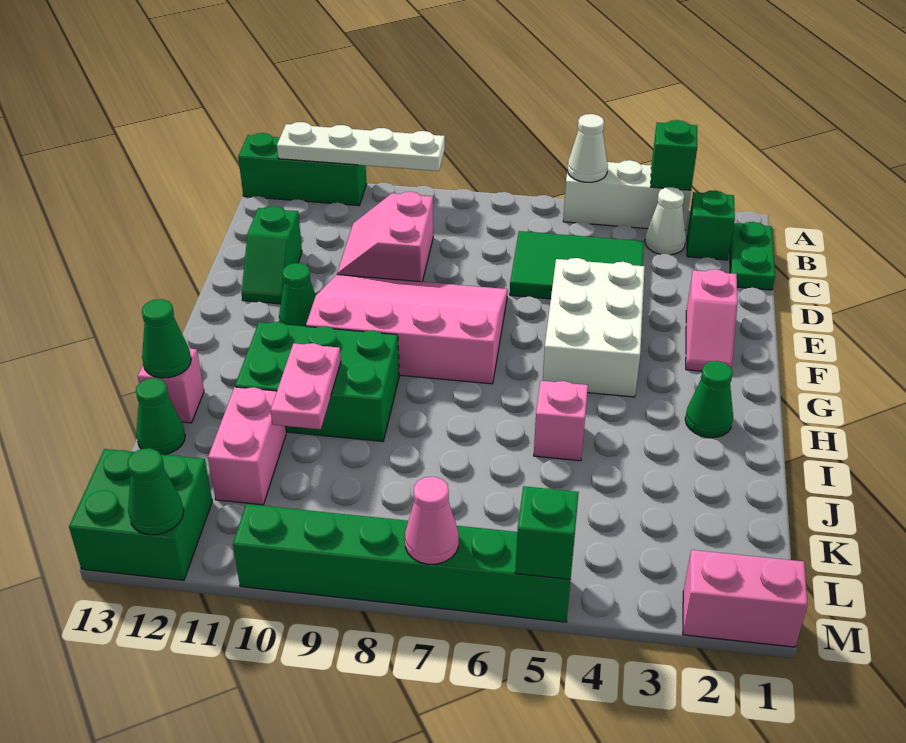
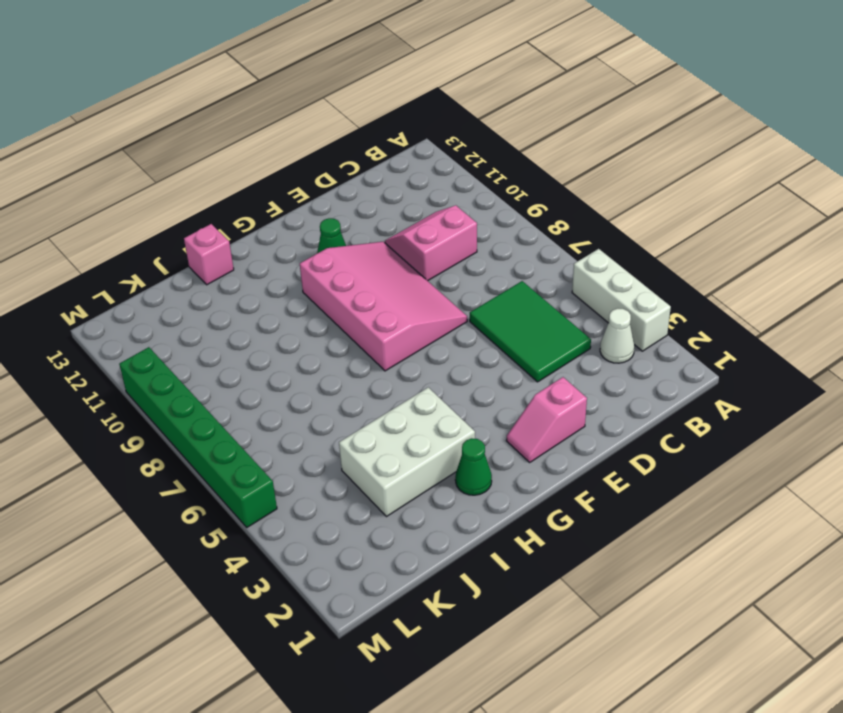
white brick H3:J4 level 1 -> white brick E4:G5 level 1
none -> green brick A11:A13 level 1
none -> green plate B1:C1 level 1
none -> green brick B2 level 1

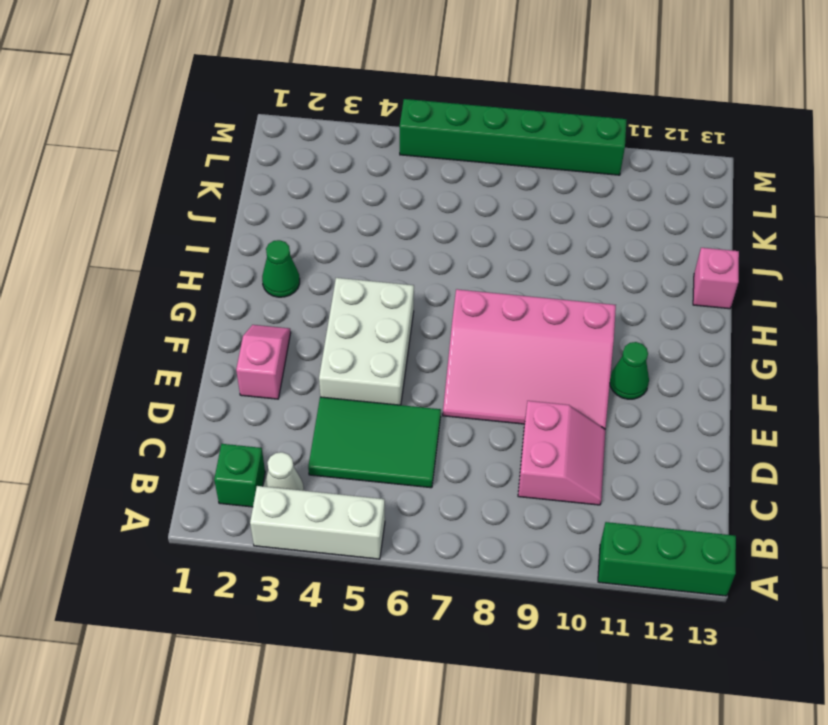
none -> green plate B1:C1 level 1
none -> green slope D12:E12 level 1 top D
none -> green brick H9:I11 level 1

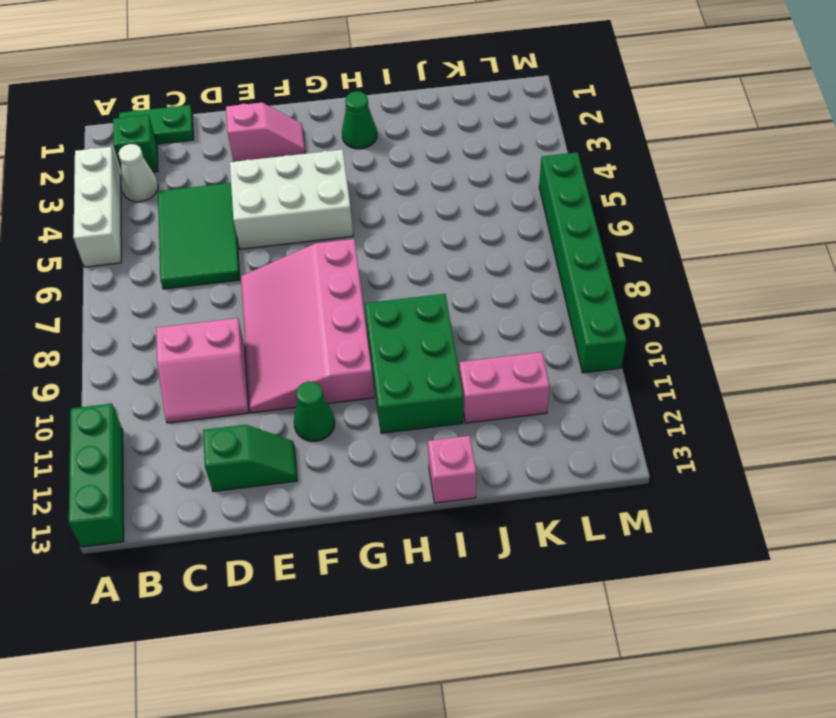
none -> pink brick I5 level 1
none -> green cone J13 level 1
none -> green brick L12:M13 level 1

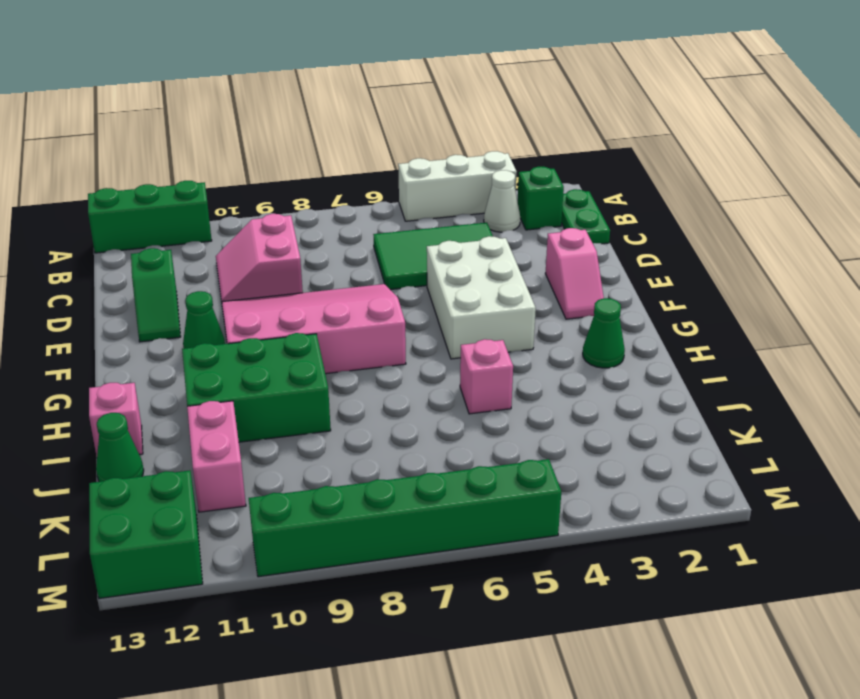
none -> pink brick M1:M2 level 1
none -> green brick A3 level 2
none -> white cone A5 level 2

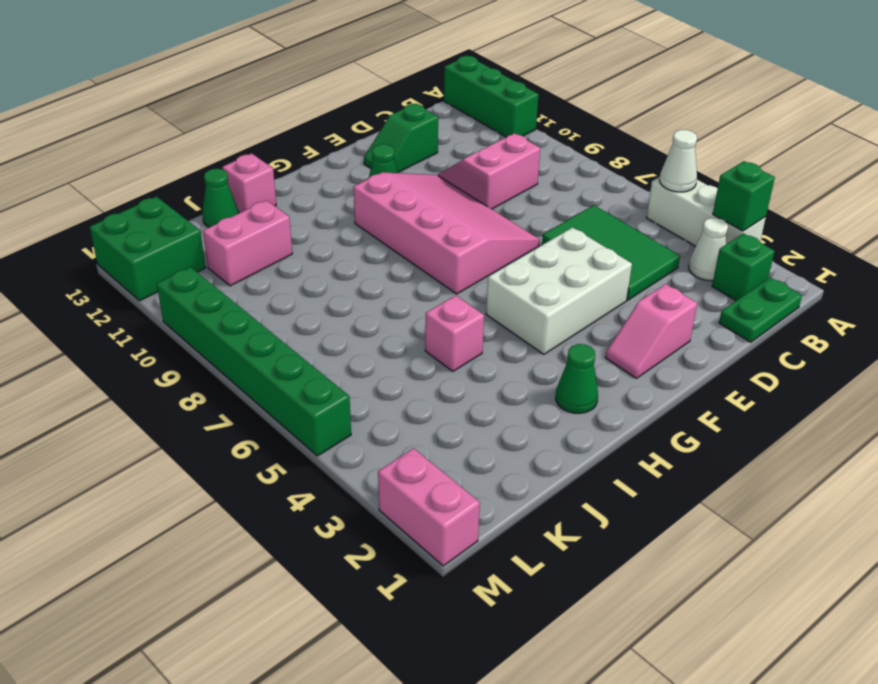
none -> green brick H9:I11 level 1
none -> white plate A9:A12 level 2
none -> pink plate I10:J10 level 2

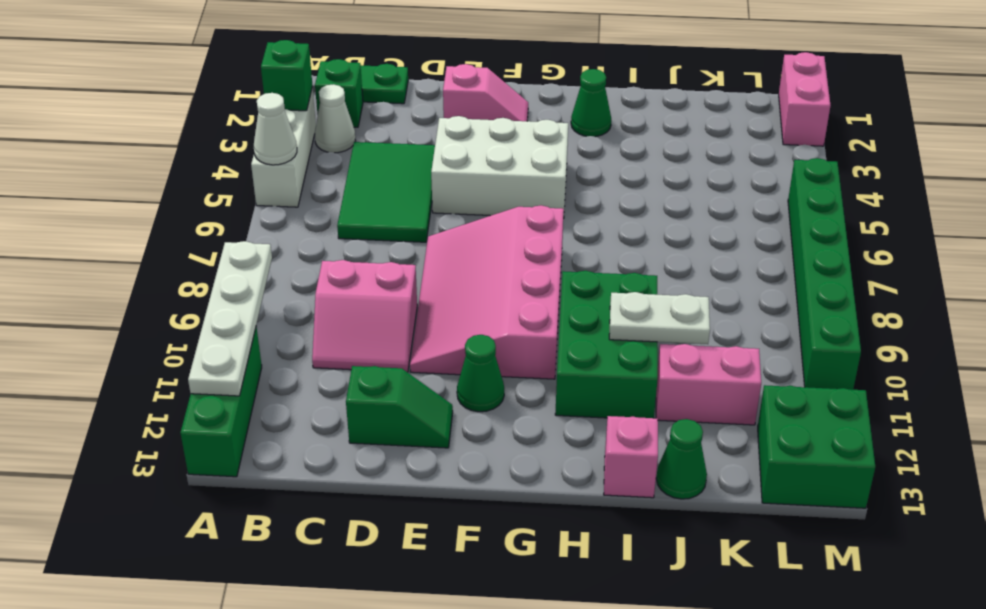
white plate I10:J10 level 2 -> pink plate I10:J10 level 2
none -> pink brick I5 level 1
none -> green cone I13 level 2
none -> green brick M5 level 2

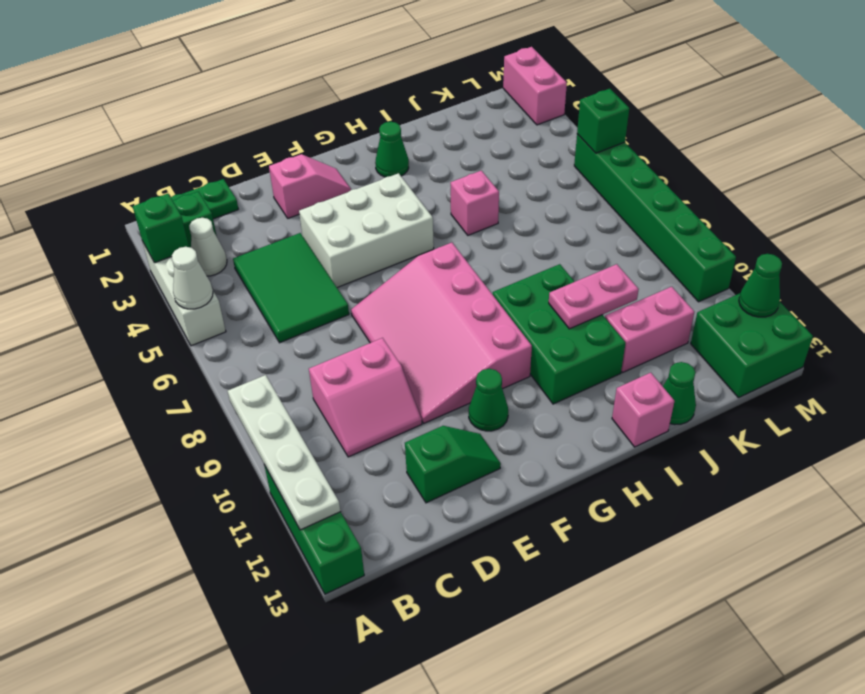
none -> green cone I13 level 2
none -> pink cone M7 level 2

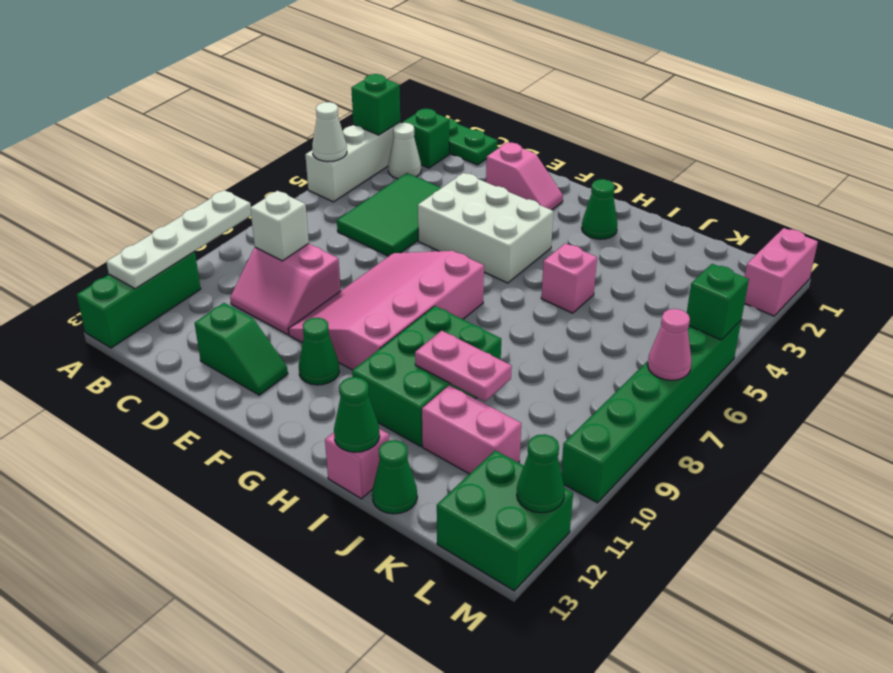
white brick C9 level 2 -> none

